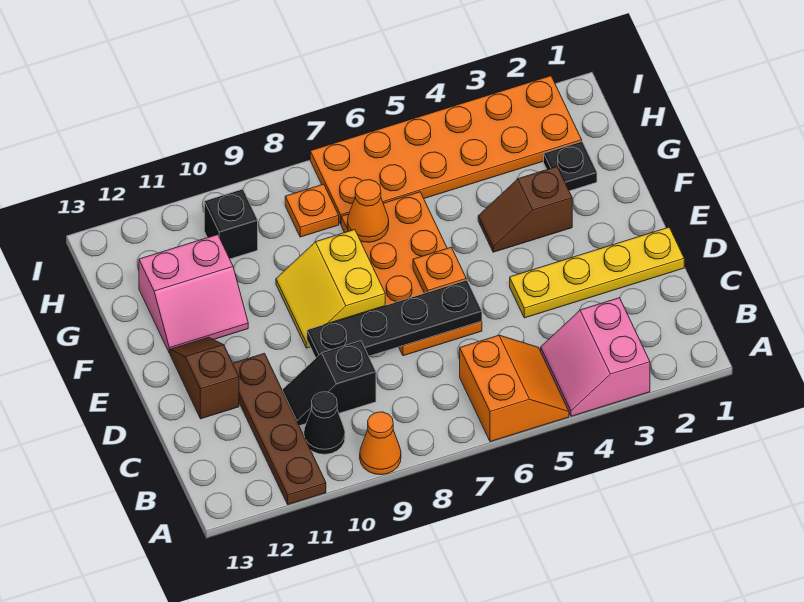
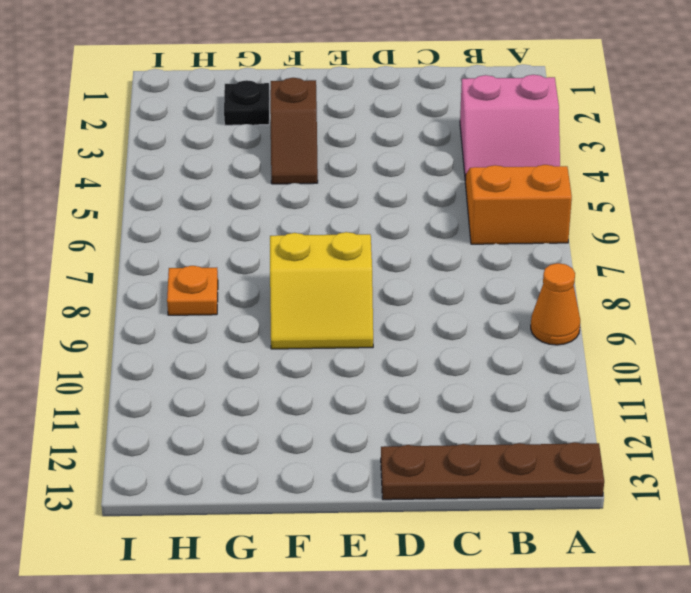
brown plate A13:D13 level 1 -> brown plate A11:D11 level 1
none -> black cone B10 level 1
none -> black slope C9:C10 level 1 top 9
none -> yellow plate D1:D4 level 1

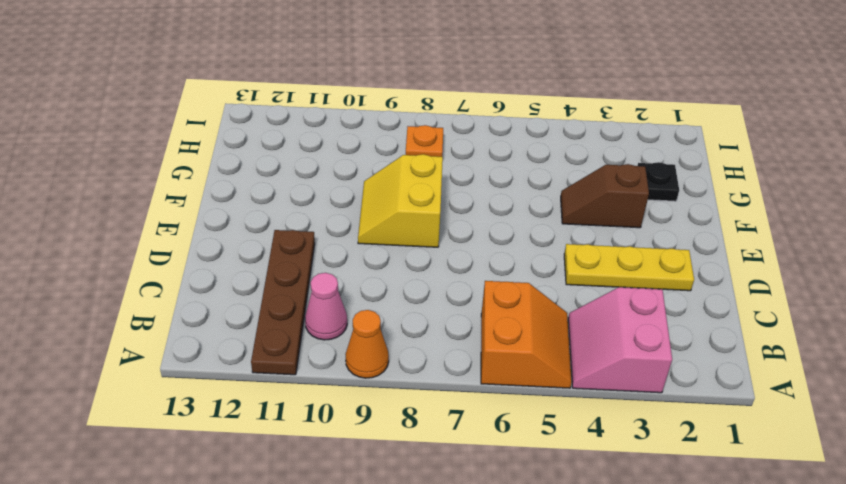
pink cone B10 level 1 -> black cone B10 level 1
yellow plate D2:D4 level 1 -> yellow plate D1:D4 level 1
none -> black slope C9:C10 level 1 top 9
none -> orange plate D6:G7 level 1
none -> brown slope D12:E12 level 1 top D

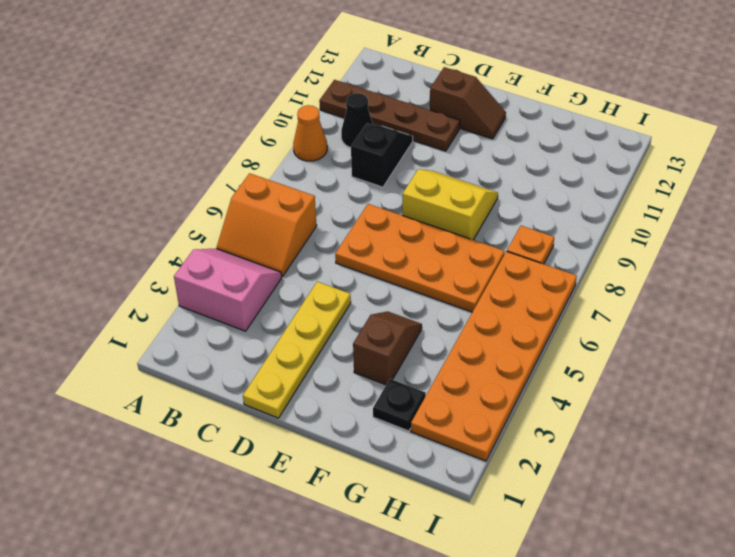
none -> pink slope F11:G12 level 1 top G
none -> black brick H10 level 1
none -> black plate D6:D9 level 2

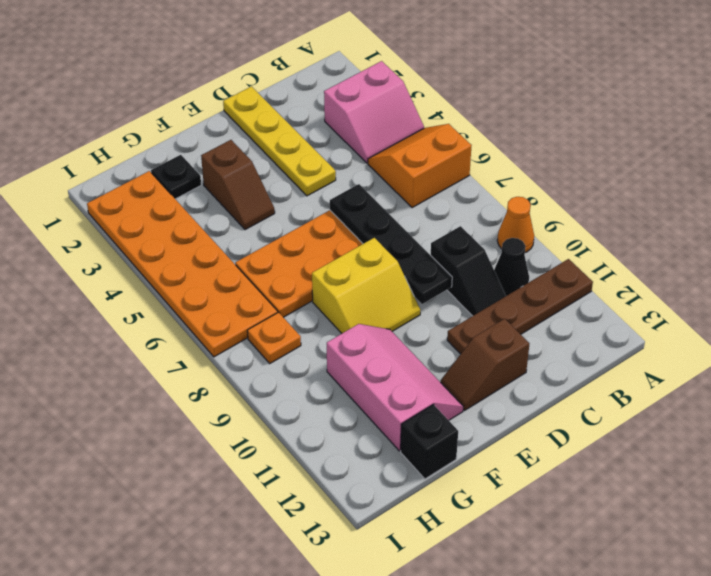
pink slope F10:G12 level 1 top G -> pink slope F11:G12 level 1 top G
black brick G13 level 1 -> black brick H10 level 1
none -> orange plate E6 level 2
none -> orange cone G7 level 2

